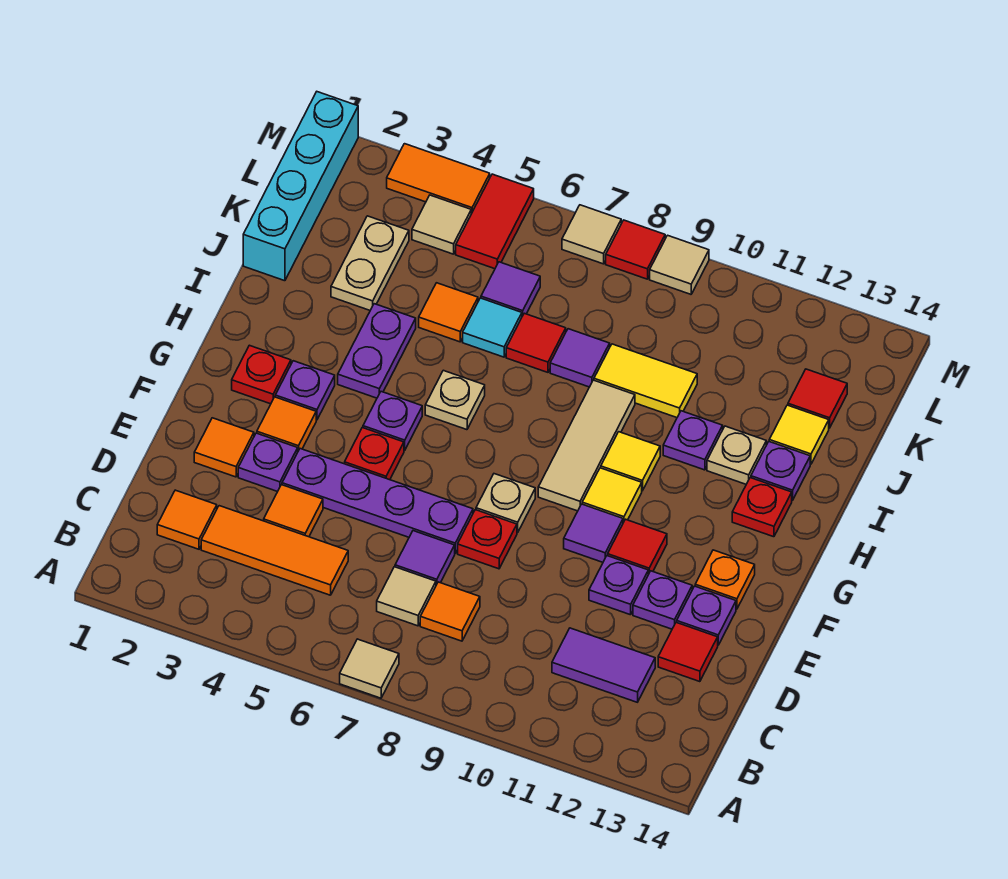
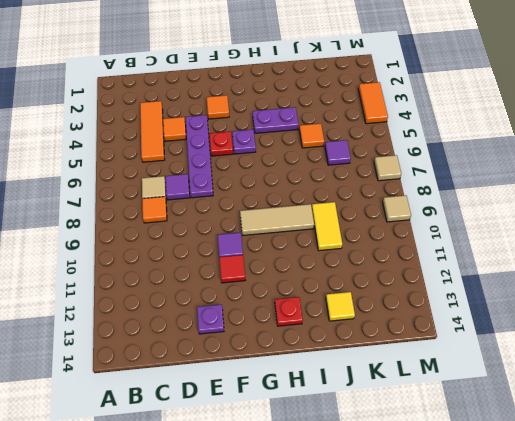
none -> tan tile A7 level 1
none -> orange tile C2 level 1
none -> purple tile C11:C12 level 1
none -> red tile D13 level 1

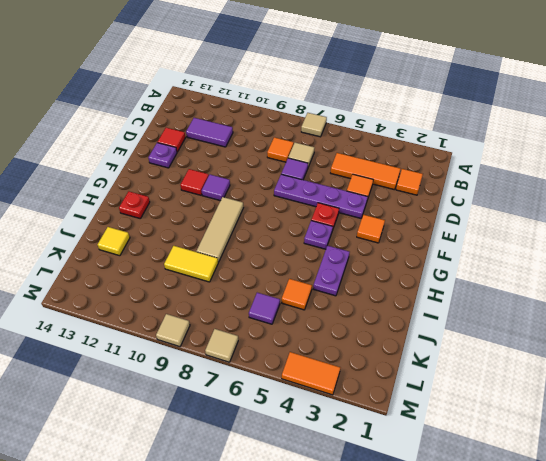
none -> orange tile E2 level 1
none -> purple plate E3 level 1
none -> red plate E8 level 1
none -> purple plate E11 level 1

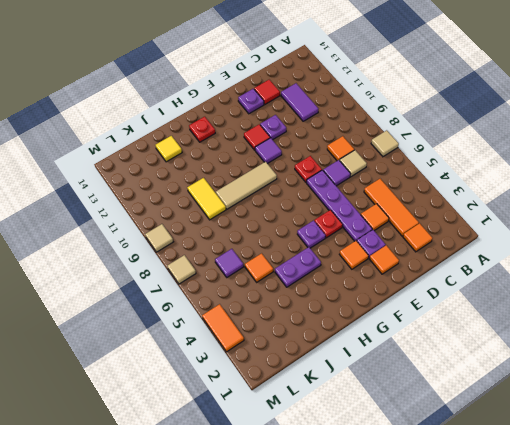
none -> purple plate E12 level 1
none -> tan plate F8 level 1
none -> orange plate F13 level 1
none -> red plate G2 level 1

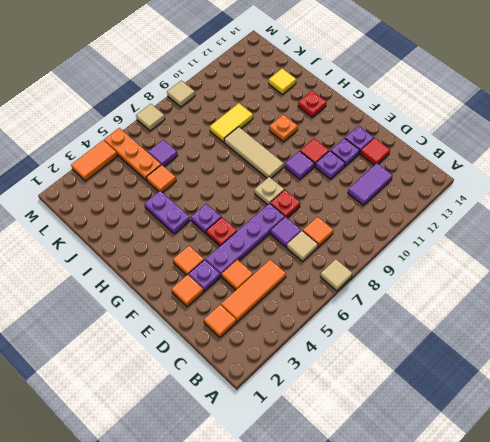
orange plate H11 level 1 -> orange plate F13 level 1
orange plate K5:M5 level 1 -> red tile L5:M5 level 1
none -> red plate G2 level 1
none -> purple plate G3 level 1
none -> yellow tile G10 level 1
none -> tan plate H6 level 1

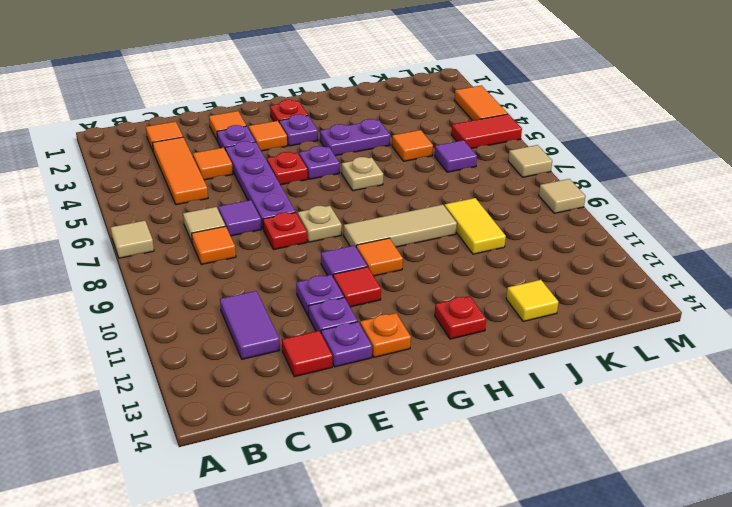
orange tile G10 level 1 -> yellow tile G10 level 1
none -> yellow tile H10 level 1
none -> purple plate I11 level 1
none -> tan plate I12 level 1
none -> purple plate I13 level 1

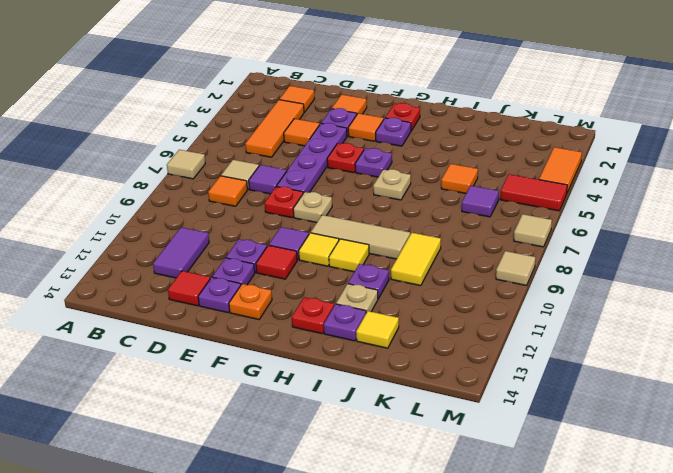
none -> purple plate H4:I4 level 1
none -> cyan brick J1:M1 level 1
none -> tan plate J3:K3 level 1
none -> cyan tile J6 level 1

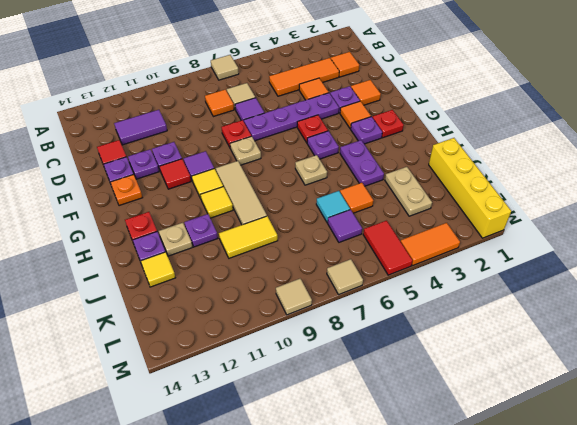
yellow brick J1:M1 level 1 -> cyan brick J1:M1 level 1
none -> red tile J7 level 1
none -> purple tile J8 level 1
none -> red tile K13 level 1
none -> tan tile L4 level 1

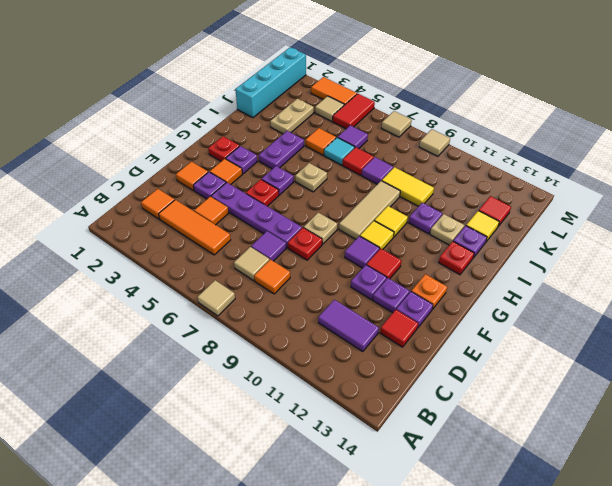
none -> red tile M8 level 1

